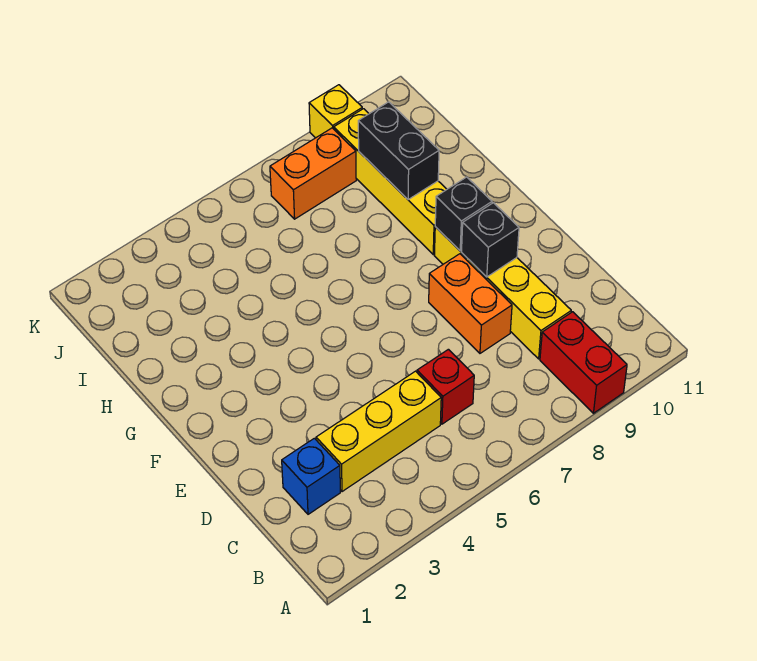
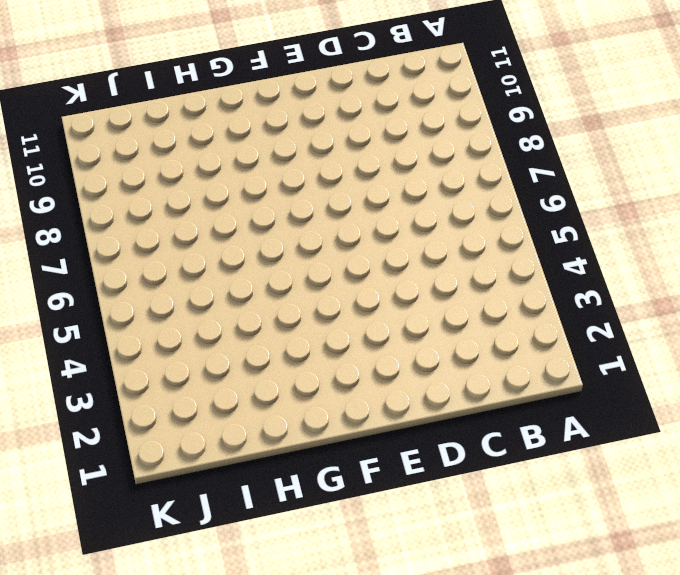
none -> red brick A9:B9 level 1
none -> blue brick C2 level 1
none -> yellow brick C3:C5 level 1

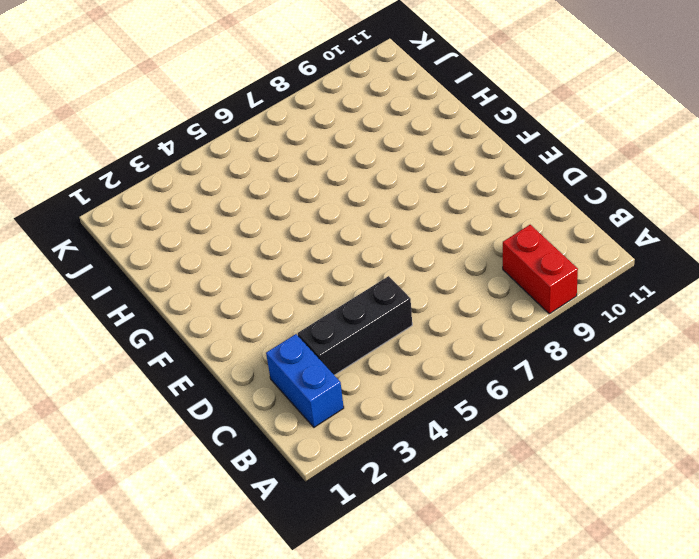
blue brick B2:C2 level 1 -> blue brick C2 level 1
black brick C3:C5 level 1 -> yellow brick C3:C5 level 1
none -> red brick C6 level 1
none -> yellow brick C9:F9 level 1
none -> orange brick D8:E8 level 1

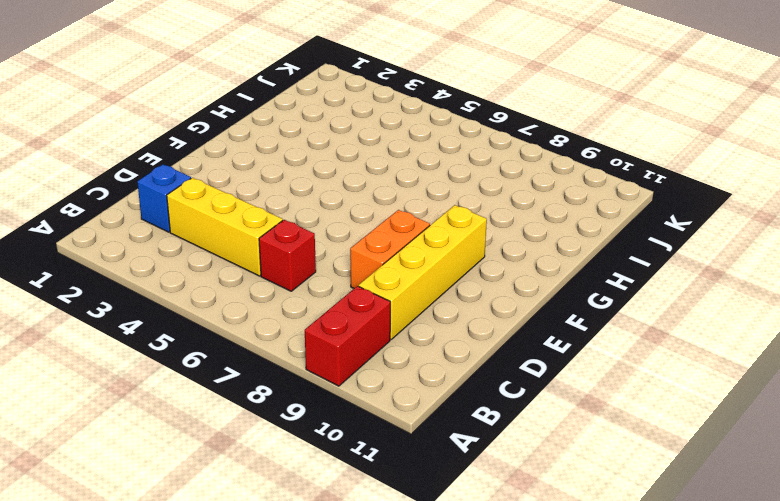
none -> yellow brick G9:J9 level 1
none -> orange brick J7:J8 level 1
none -> yellow brick K9 level 1

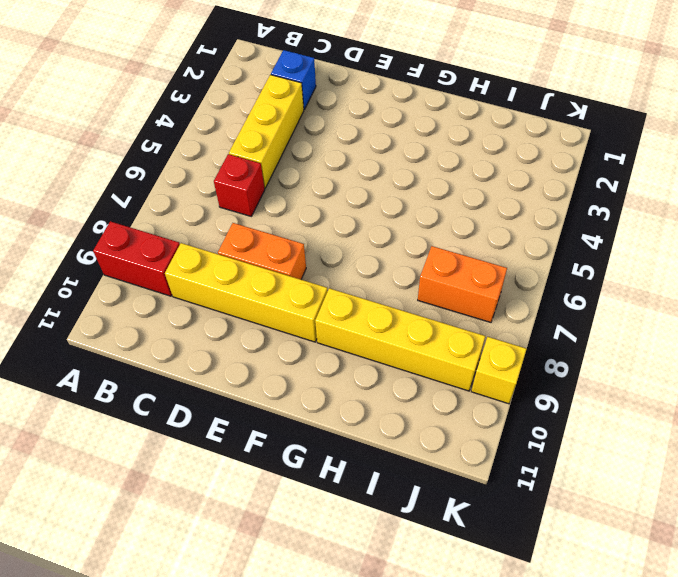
orange brick I7:J7 level 1 -> orange brick J7:J8 level 1
none -> black brick E9 level 2
none -> black brick F9 level 2
none -> black brick H9:I9 level 2

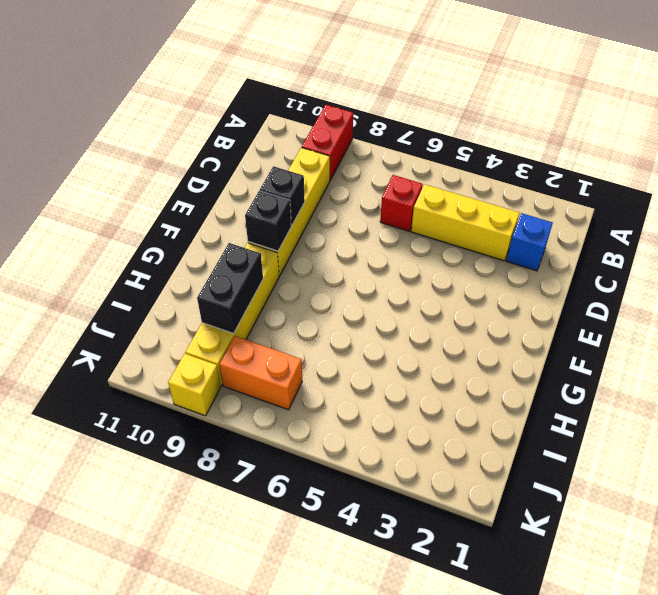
none -> orange brick D8:E8 level 1

